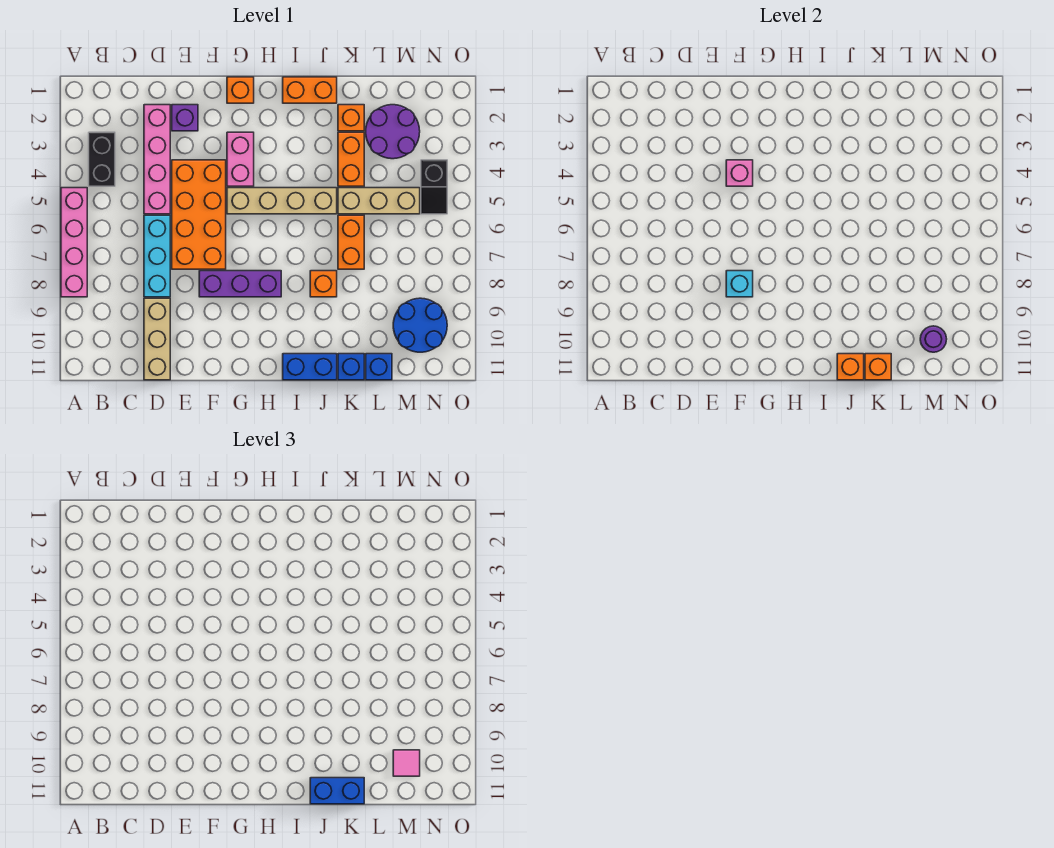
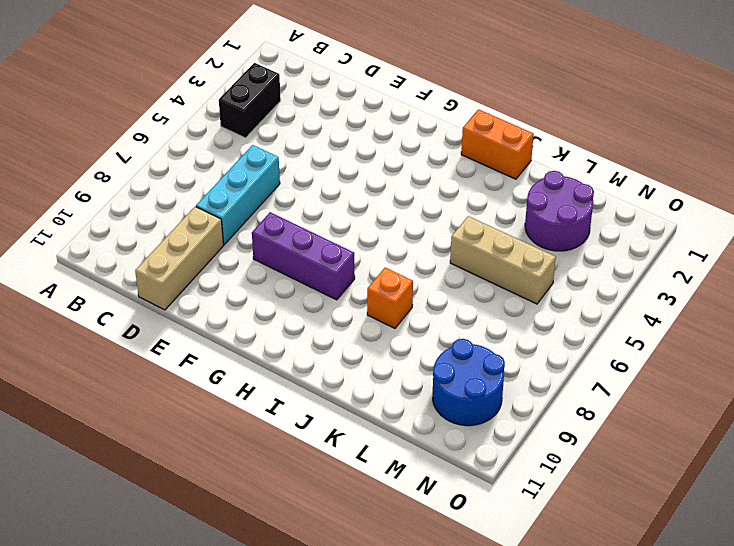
none -> pink brick A5:A8 level 1
none -> pink brick D2:D5 level 1
none -> purple brick E2 level 1
none -> orange brick E4:F7 level 1

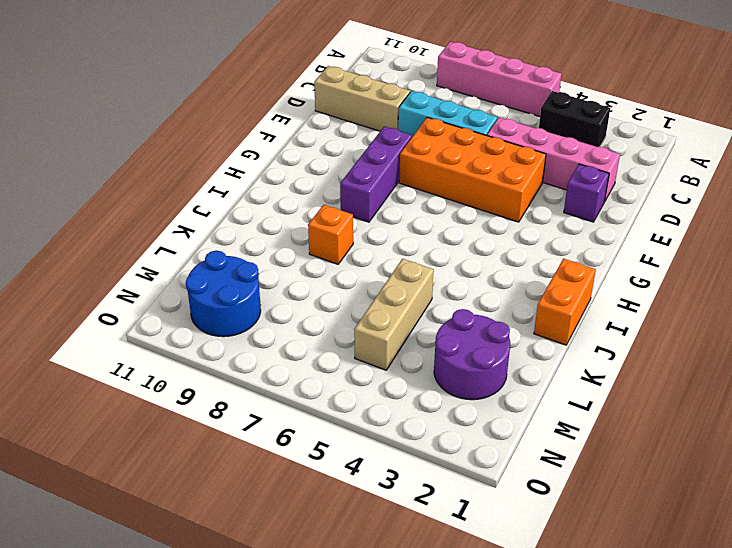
none -> orange brick G1 level 1
none -> pink brick G3:G4 level 1
none -> tan brick G5:J5 level 1
none -> blue brick I11:J11 level 1

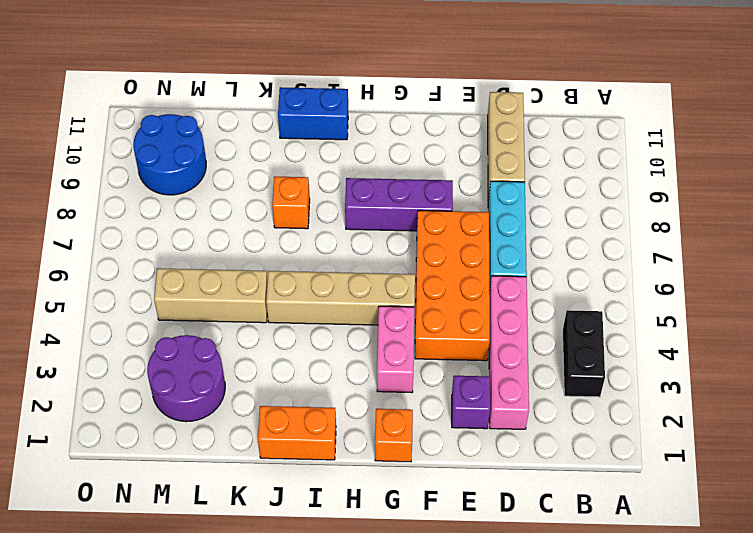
none -> pink brick A5:A8 level 1
none -> orange brick K2 level 1
none -> orange brick K3:K4 level 1
none -> orange brick K6:K7 level 1

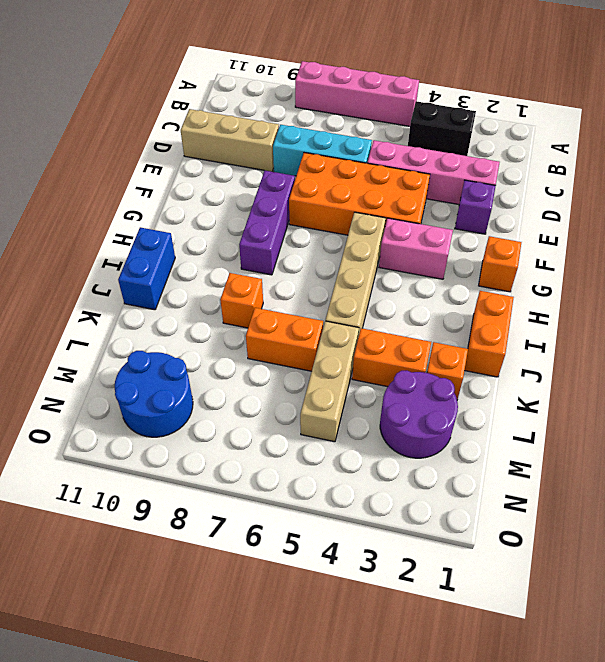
none -> blue brick K11 level 1
none -> blue brick L11 level 1
none -> black slope N4:N5 level 1 top 4
none -> pink brick F4 level 2

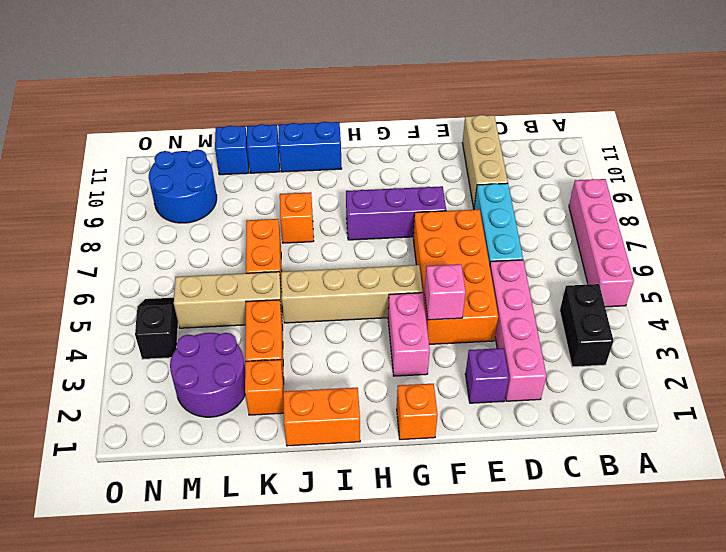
none -> cyan brick F8 level 2
none -> orange brick J11 level 2
none -> orange brick K11 level 2
none -> purple round brick M10 level 2

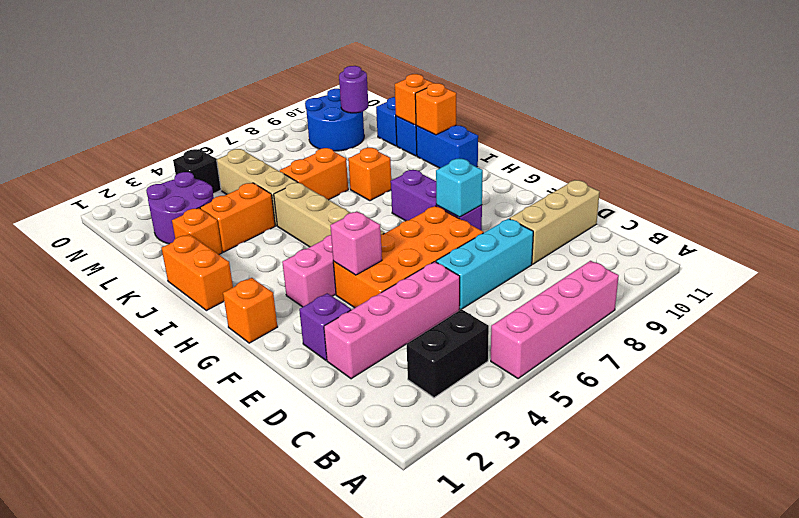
none -> blue brick J11:K11 level 3
none -> pink tile M10 level 3

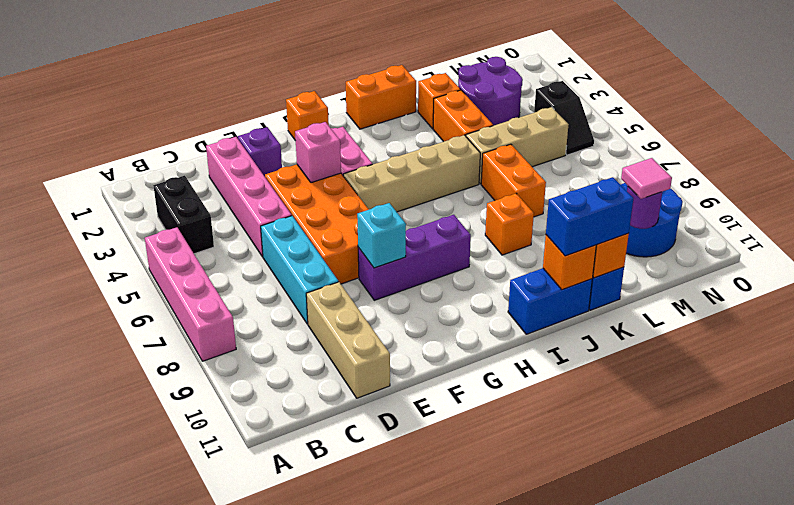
none -> blue brick L11 level 1

